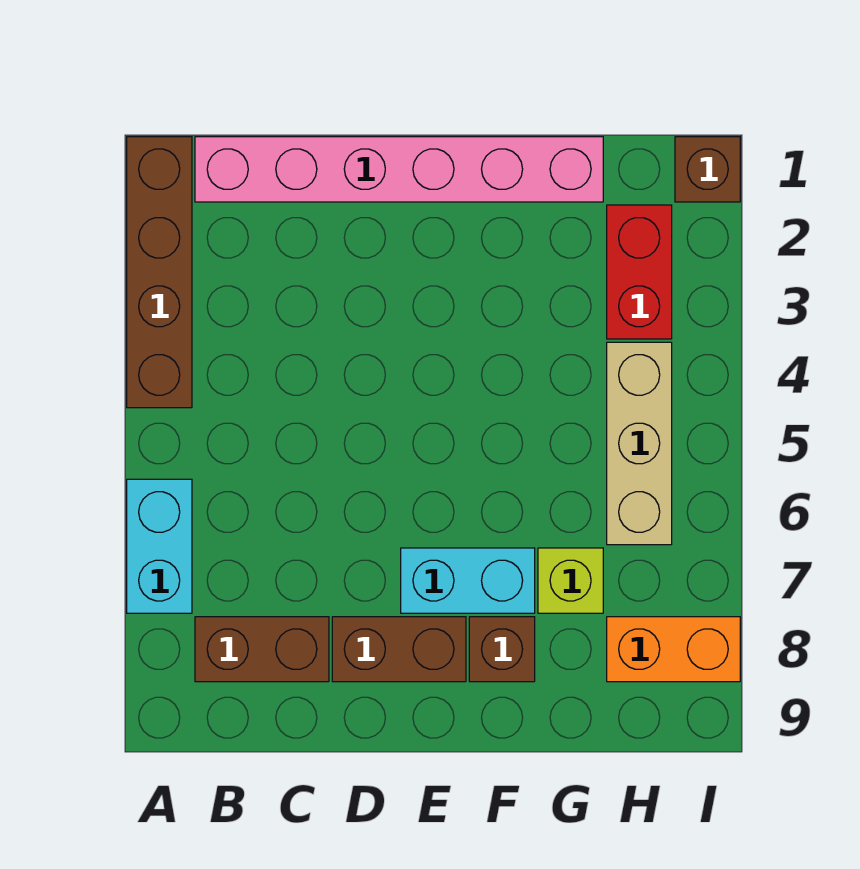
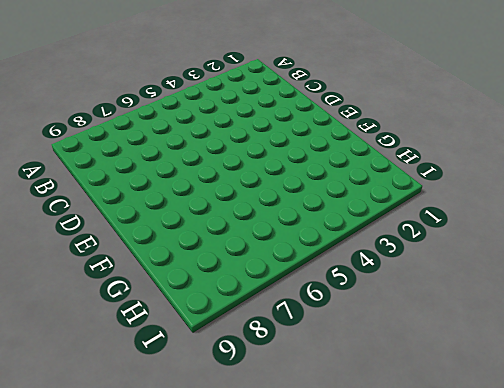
none -> brown brick A1:A4 level 1
none -> cyan brick A6:A7 level 1
none -> pink brick B1:G1 level 1

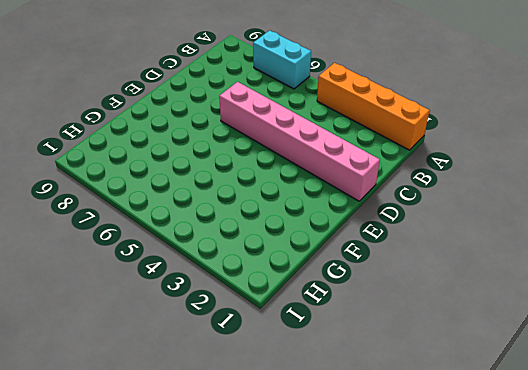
orange brick A1:A4 level 1 -> brown brick A1:A4 level 1
pink brick D1:D6 level 1 -> pink brick B1:G1 level 1
none -> brown brick B8:C8 level 1
none -> brown brick D8:E8 level 1
none -> cyan brick E7:F7 level 1

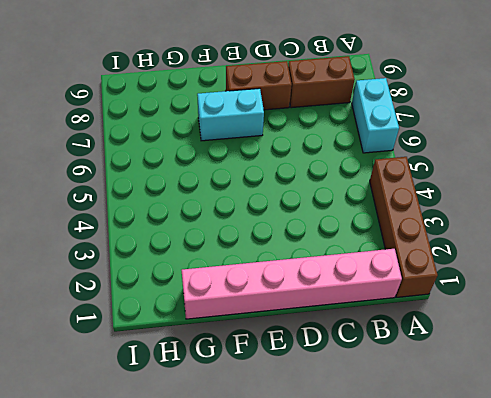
none -> brown brick F8 level 1
none -> lime brick G7 level 1
none -> red brick H2:H3 level 1

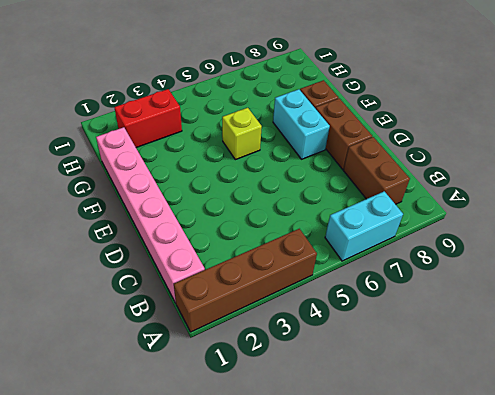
lime brick F5 level 1 -> lime brick G7 level 1
none -> tan brick H4:H6 level 1
none -> orange brick H8:I8 level 1
none -> brown brick I1 level 1

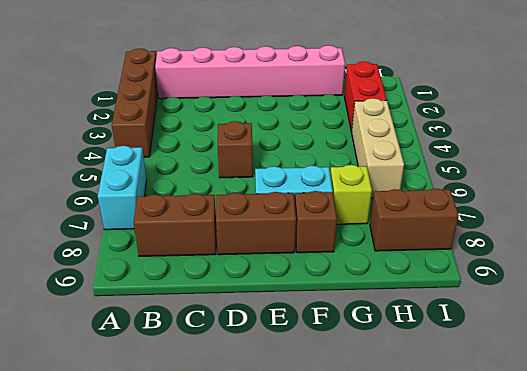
brown brick D5 level 1 -> brown brick I1 level 1
brown brick H8:I8 level 1 -> orange brick H8:I8 level 1

